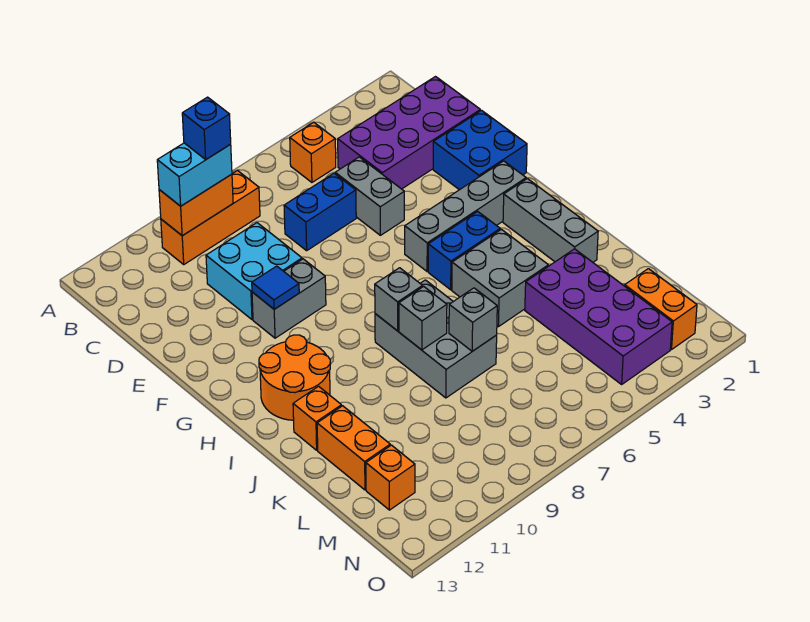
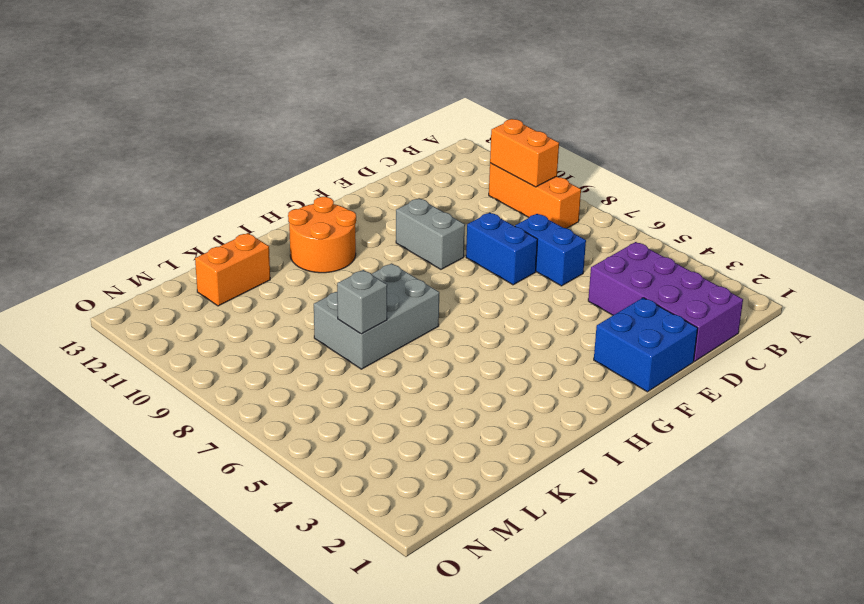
blue brick E7:E8 level 1 -> blue brick H4:H5 level 1
none -> orange brick B5 level 1
none -> grey brick D5:E5 level 1
none -> cyan brick D9:E10 level 1

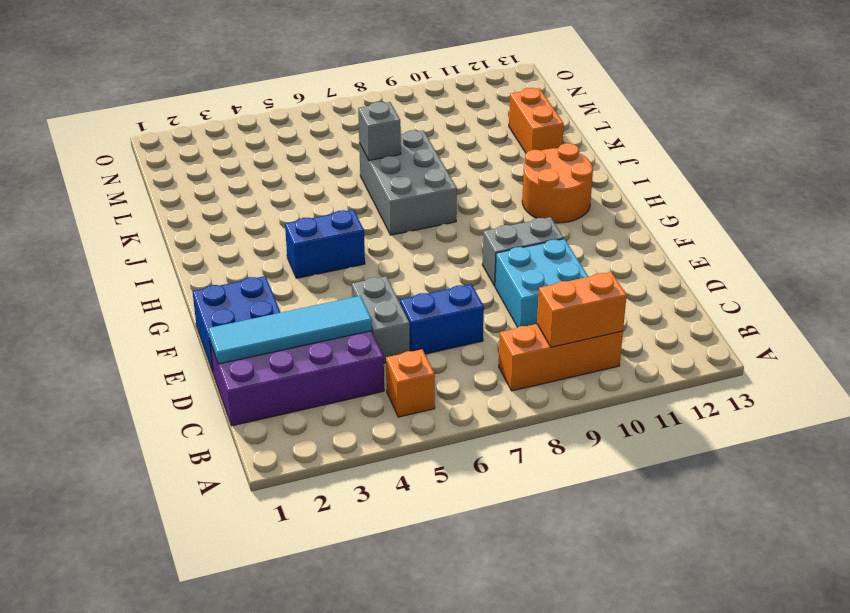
cyan tile D1:D4 level 2 -> none
none -> grey brick G2:G5 level 1
none -> grey brick H2:J2 level 1
none -> grey brick I4:J5 level 1

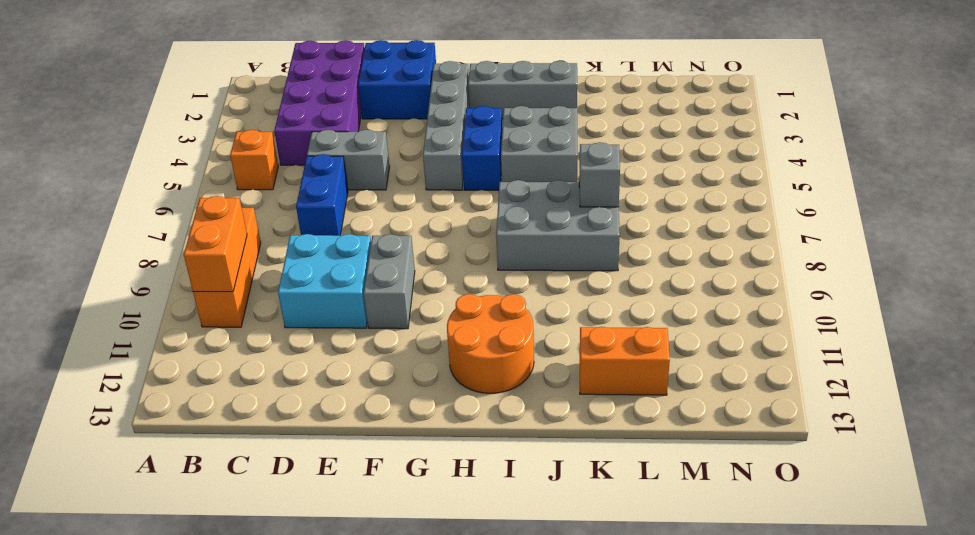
none -> orange brick J12 level 1
none -> purple brick K3:N4 level 1
none -> orange brick M2:N2 level 1

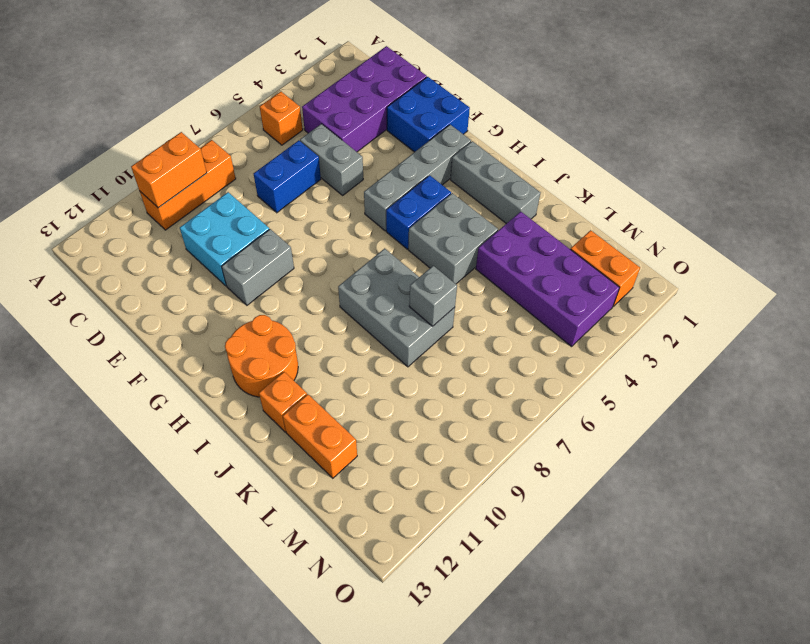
none -> orange brick M12 level 1
none -> blue tile F10 level 2
none -> grey brick I8 level 2

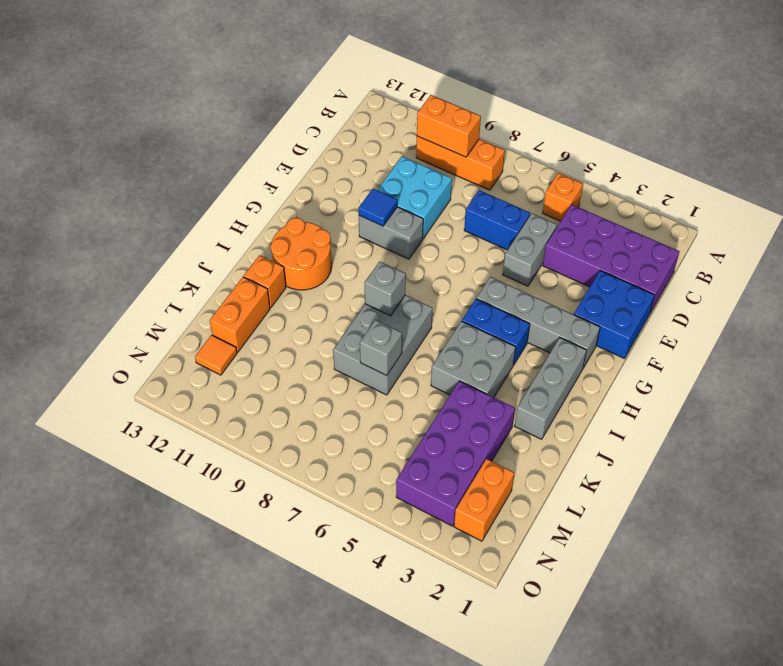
orange tile M12 level 1 -> orange brick M12 level 1
none -> grey brick J8 level 2
none -> cyan brick B9:B10 level 3
none -> blue brick B9 level 4

